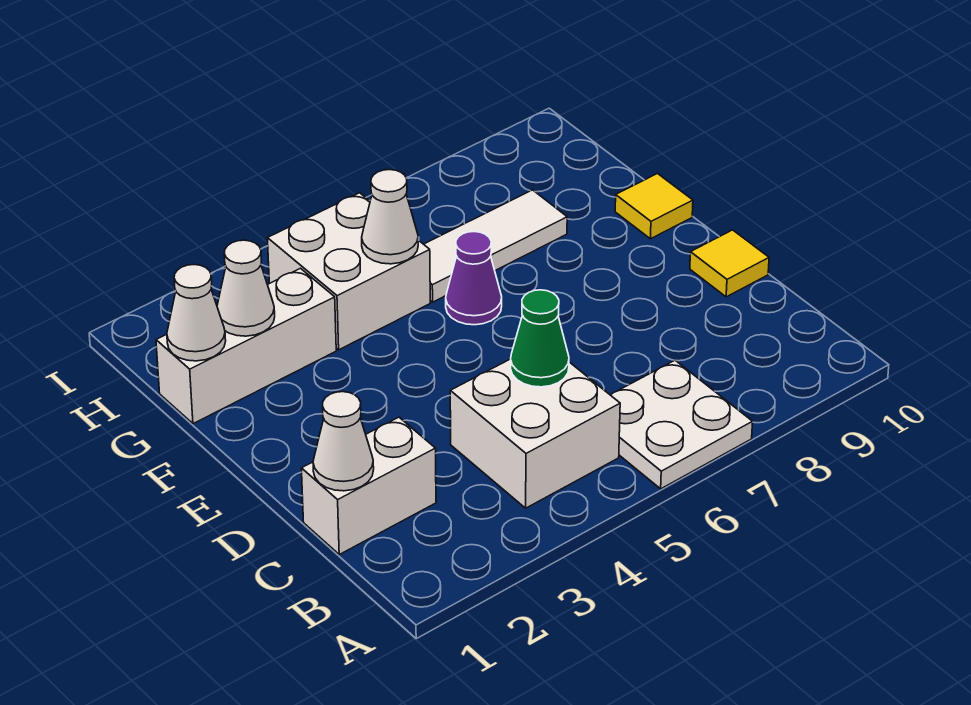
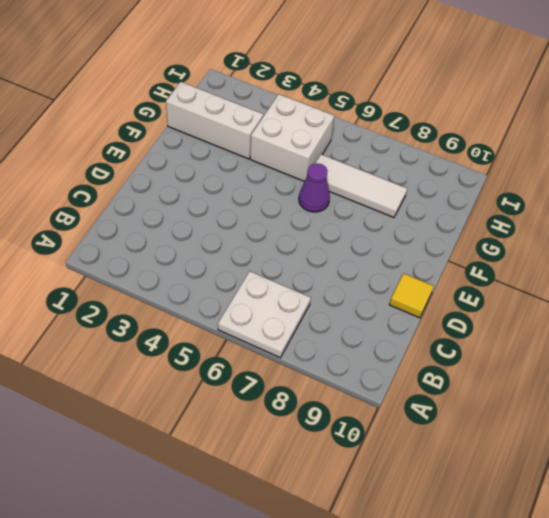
none -> white brick B4:C5 level 1
none -> white brick C1:C2 level 1
none -> yellow tile F10 level 1

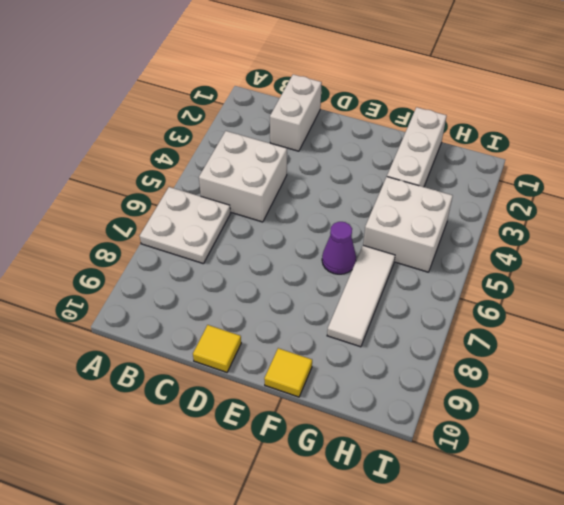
none -> white cone C1 level 2
none -> green cone C5 level 2
none -> white cone G1 level 2

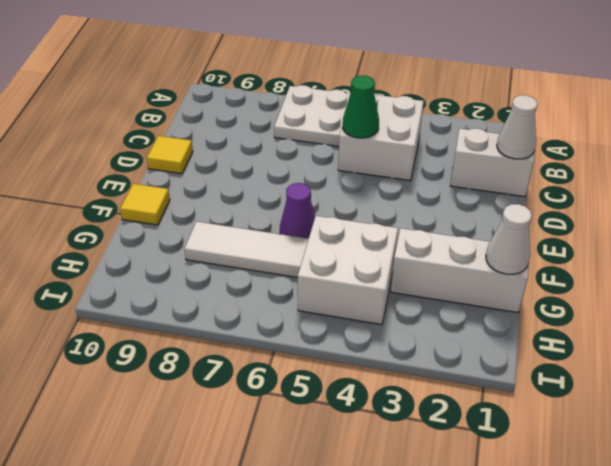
none -> white cone G2 level 2
none -> white cone G5 level 2

